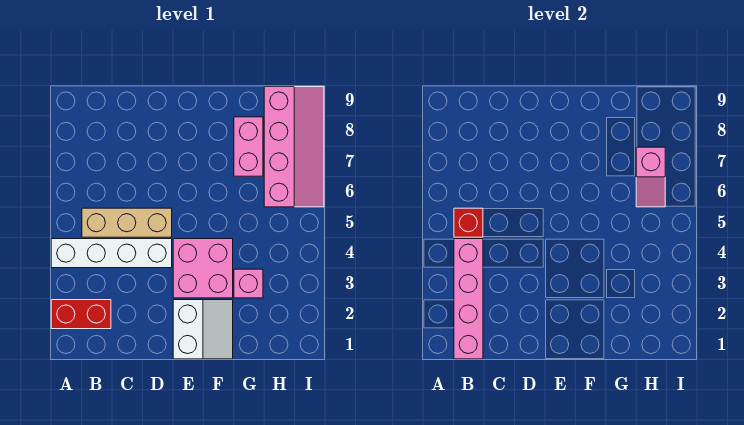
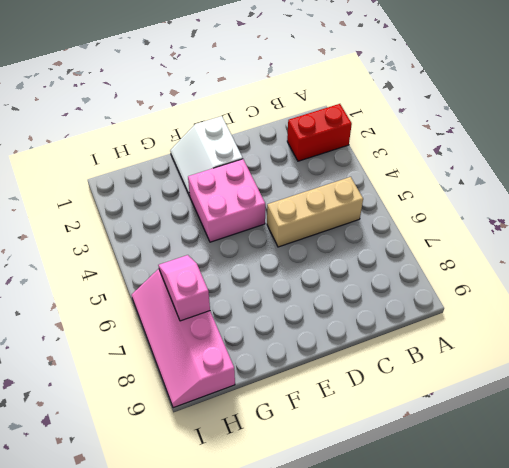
none -> white brick A4:D4 level 1
none -> pink brick G3 level 1

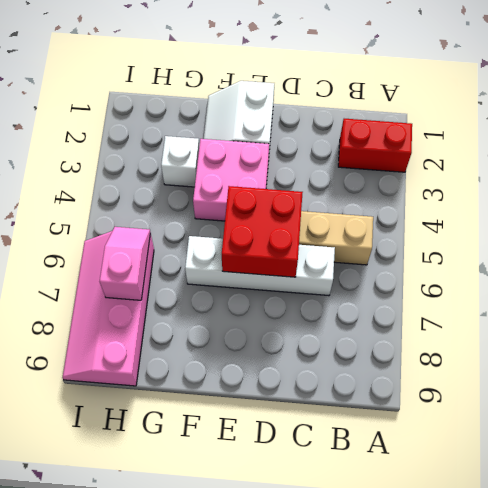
white brick C6:F6 level 1 -> white brick A4:D4 level 1
red brick D5:E6 level 2 -> none
white brick G3 level 1 -> pink brick G3 level 1
none -> pink brick G7:G8 level 1
none -> pink brick B1:B4 level 2

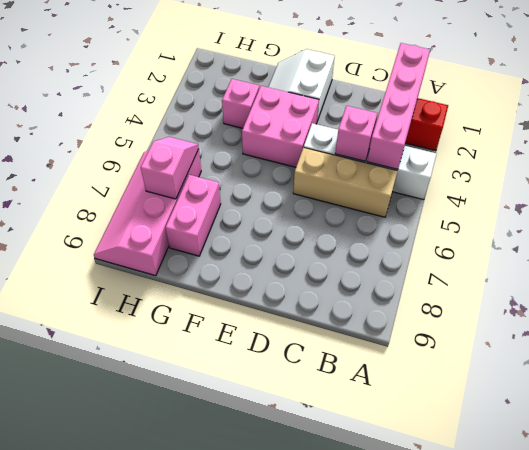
pink brick C4 level 2 -> none
none -> red brick B5 level 2

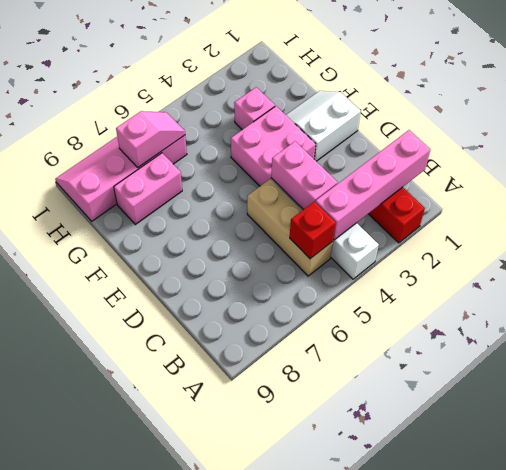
pink brick C4:D4 level 2 -> none

